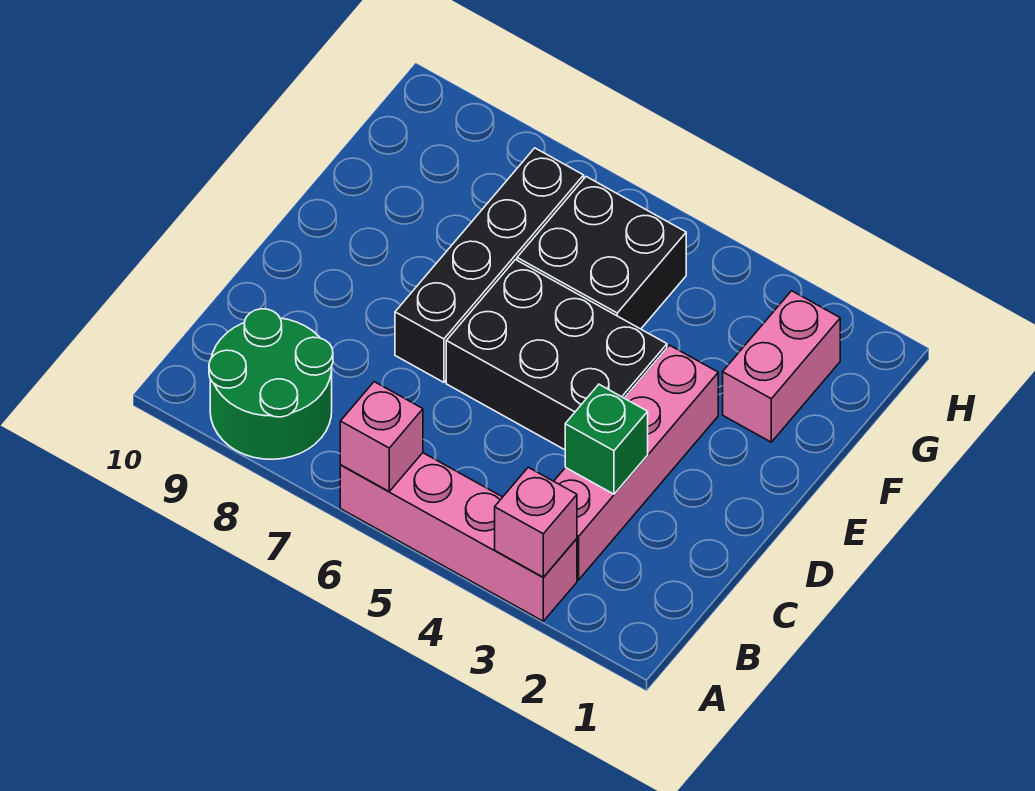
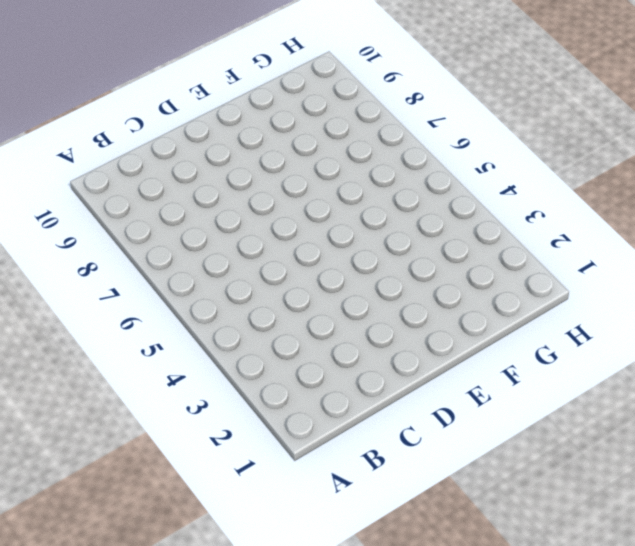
none -> pink brick A3:A6 level 1
none -> green round brick A8:B9 level 1

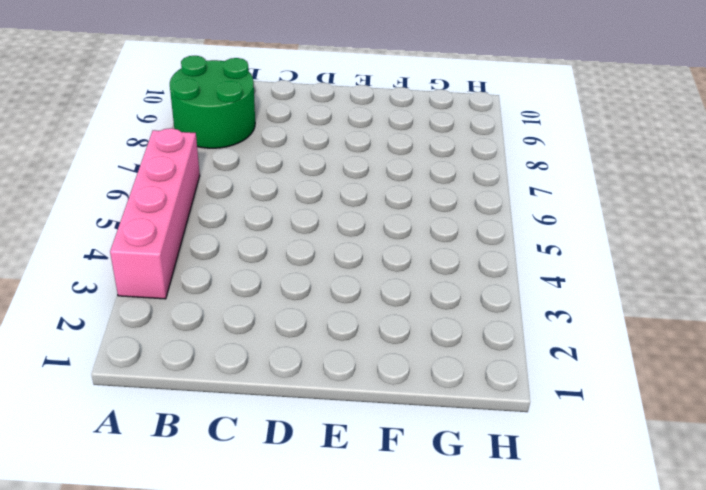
none -> pink brick B3:E3 level 1
none -> black brick D4:E6 level 1

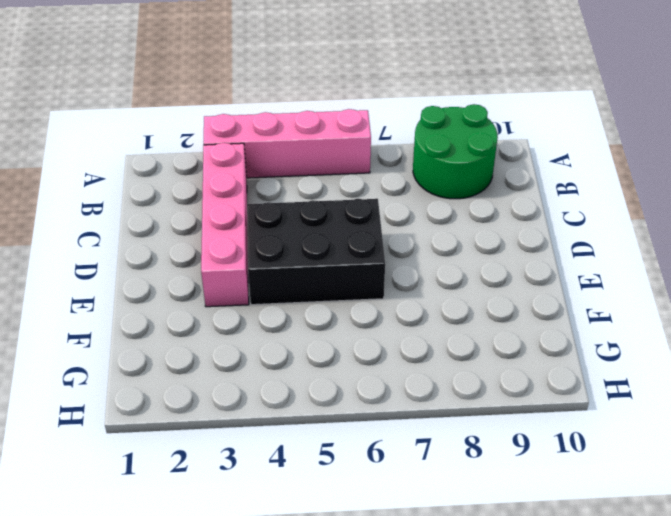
none -> black brick D7:G7 level 1
none -> pink brick F2:G2 level 1

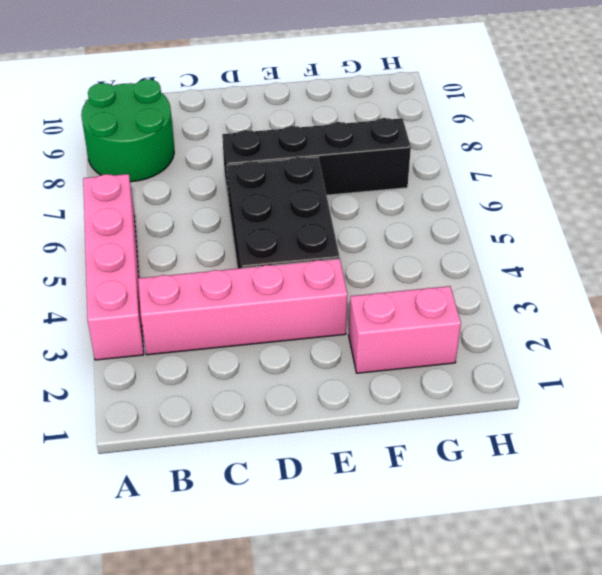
none -> black brick F5:G6 level 1
none -> pink brick A3 level 2

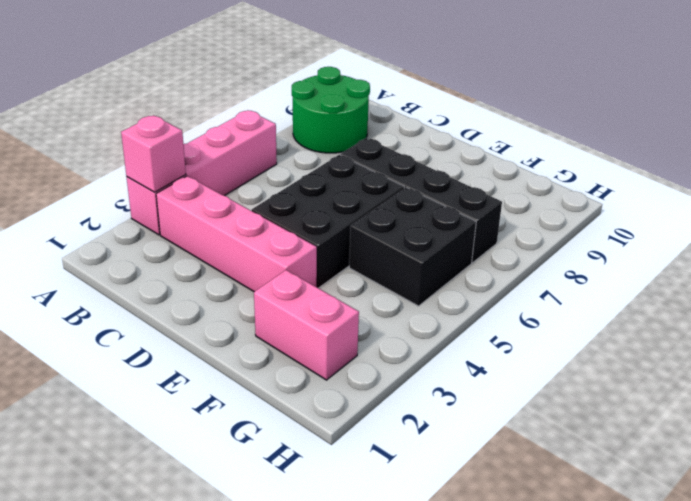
none -> pink brick A6 level 2
none -> green brick C3 level 2

